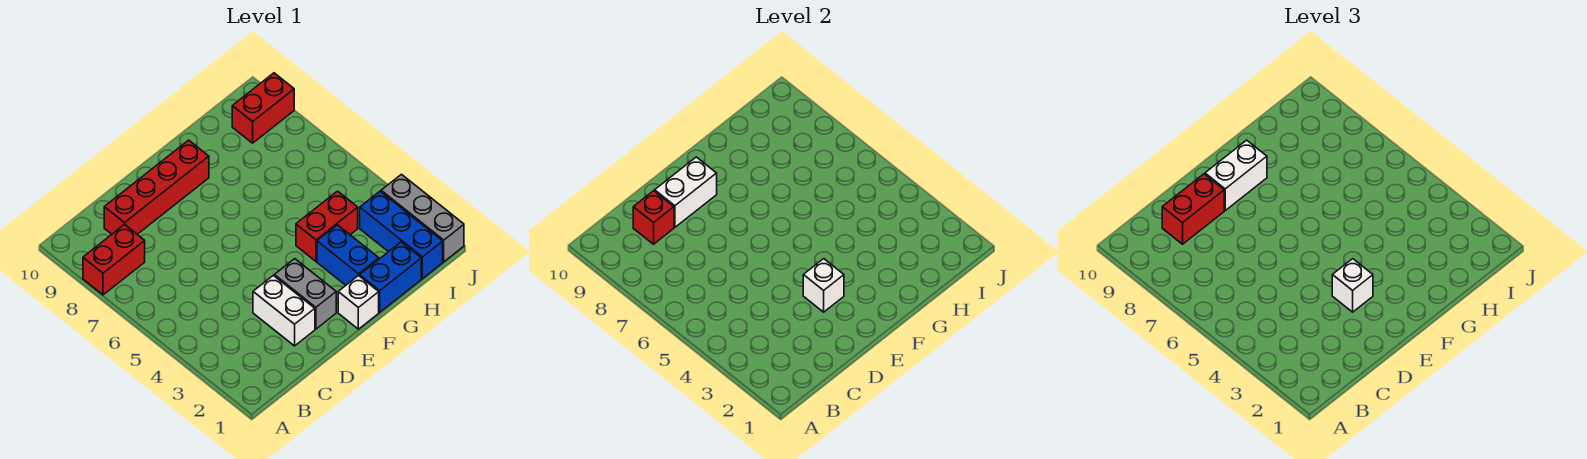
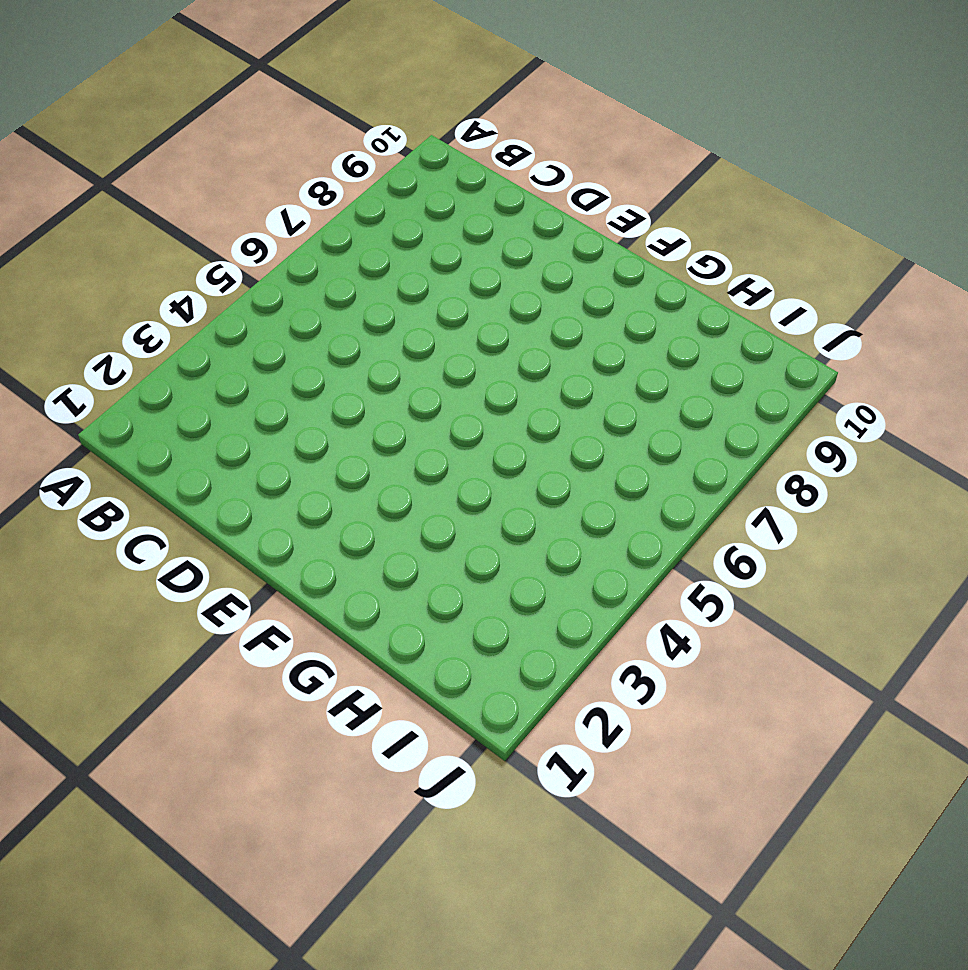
none -> red brick A8:B8 level 1
none -> red brick C9:F9 level 1
none -> white brick D2:D3 level 1

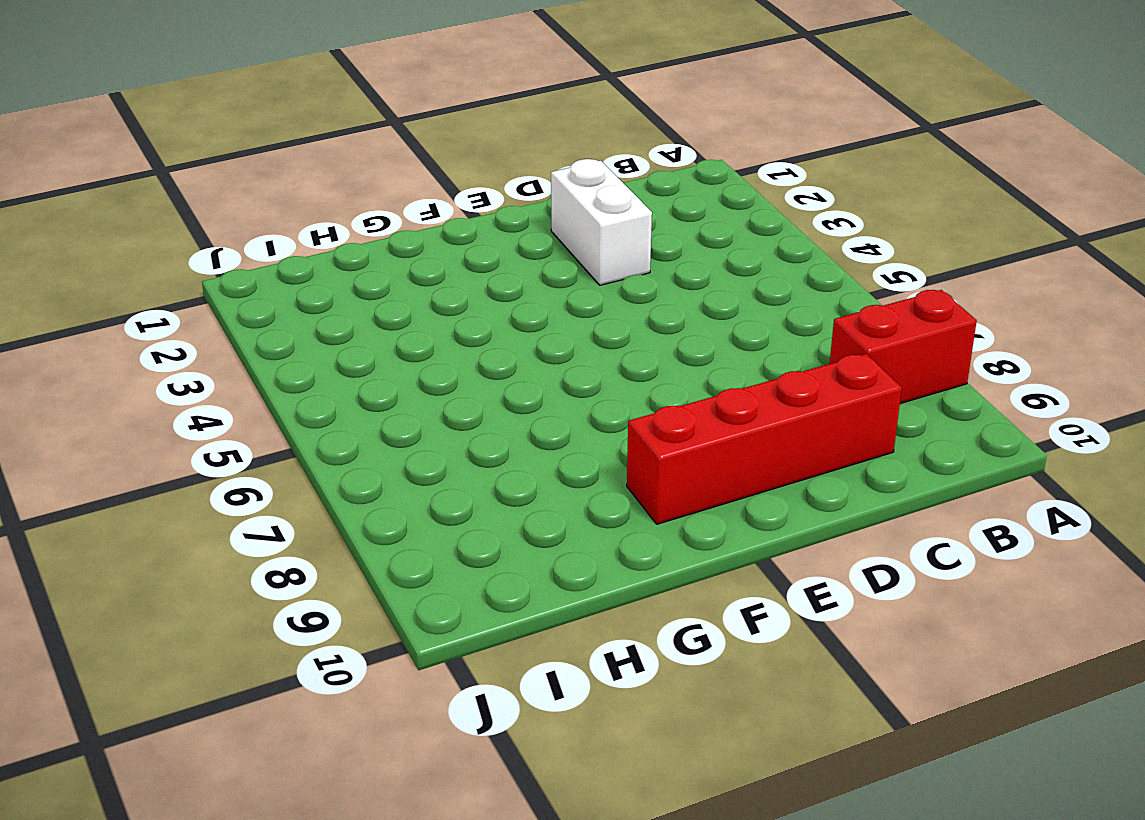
none -> grey brick E2:E3 level 1
none -> white brick F1 level 1
none -> blue brick G1:H1 level 1

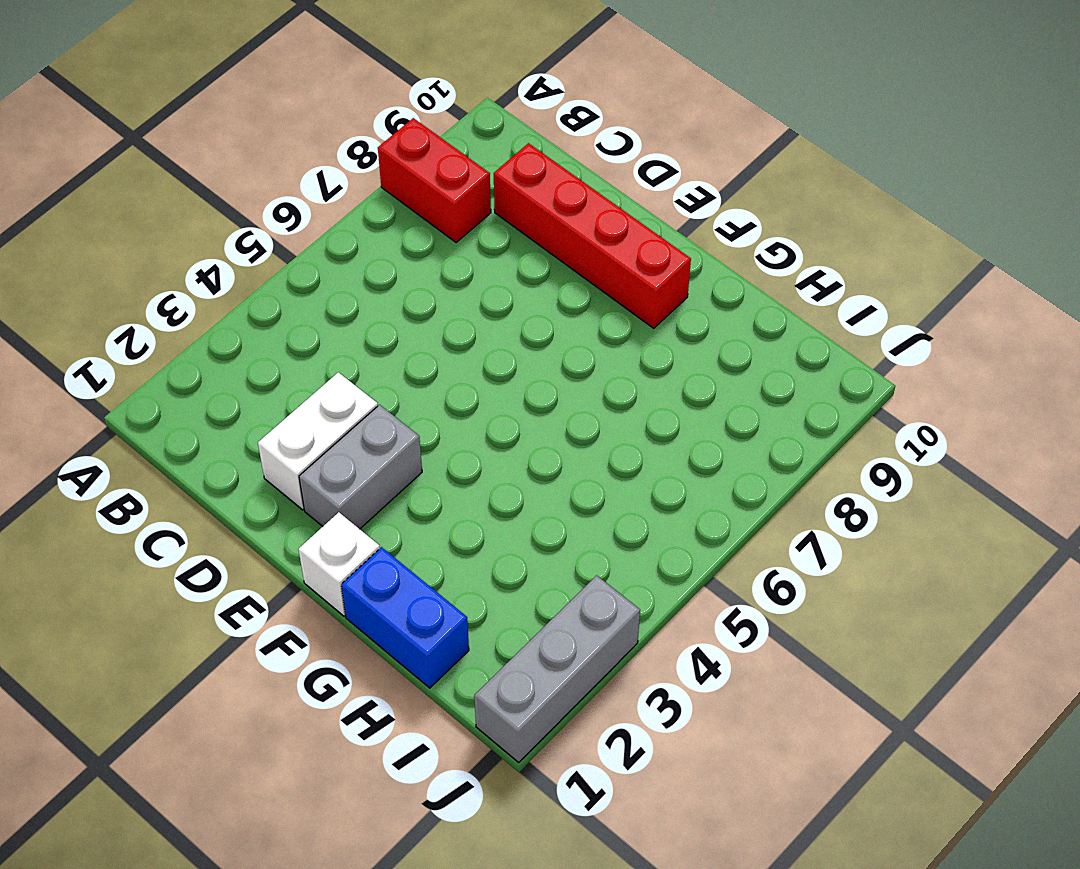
none -> blue brick G2:G3 level 1
none -> red brick G4:H4 level 1
none -> blue brick I1:I3 level 1

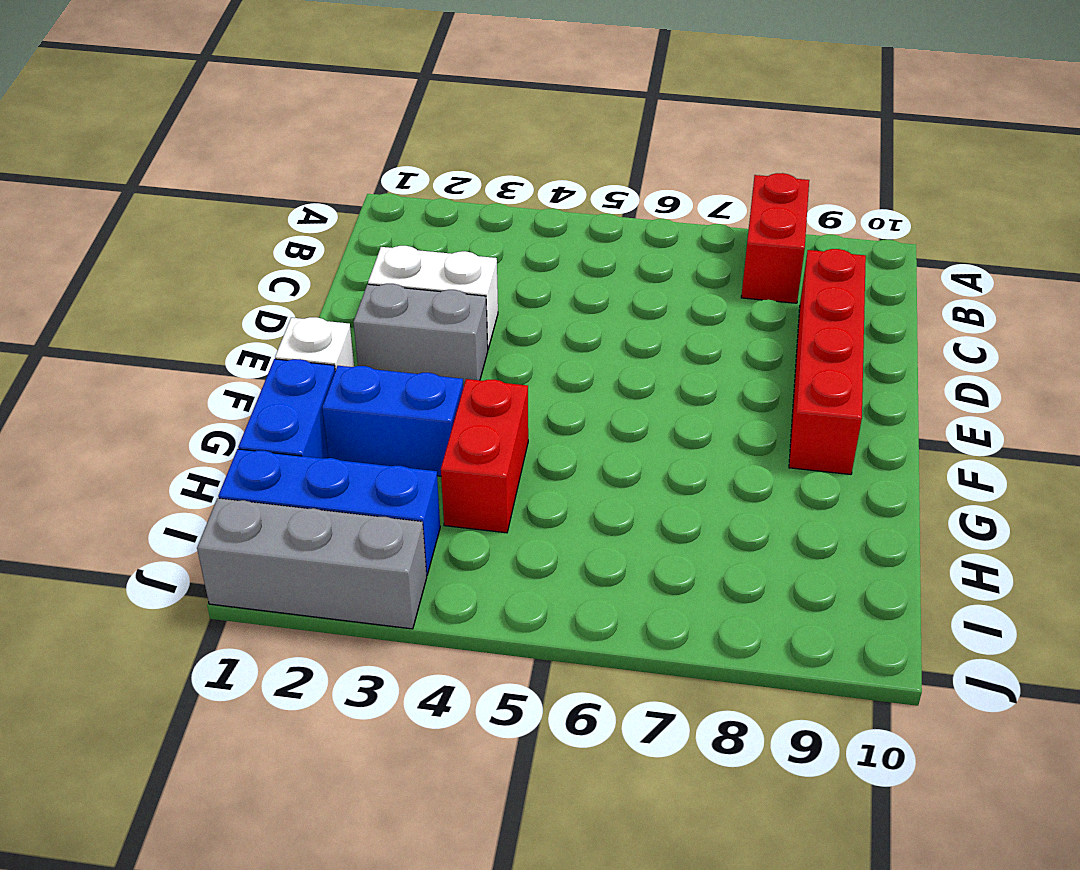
none -> red brick I9:J9 level 1
none -> red brick C9 level 2
none -> white brick D9:E9 level 2

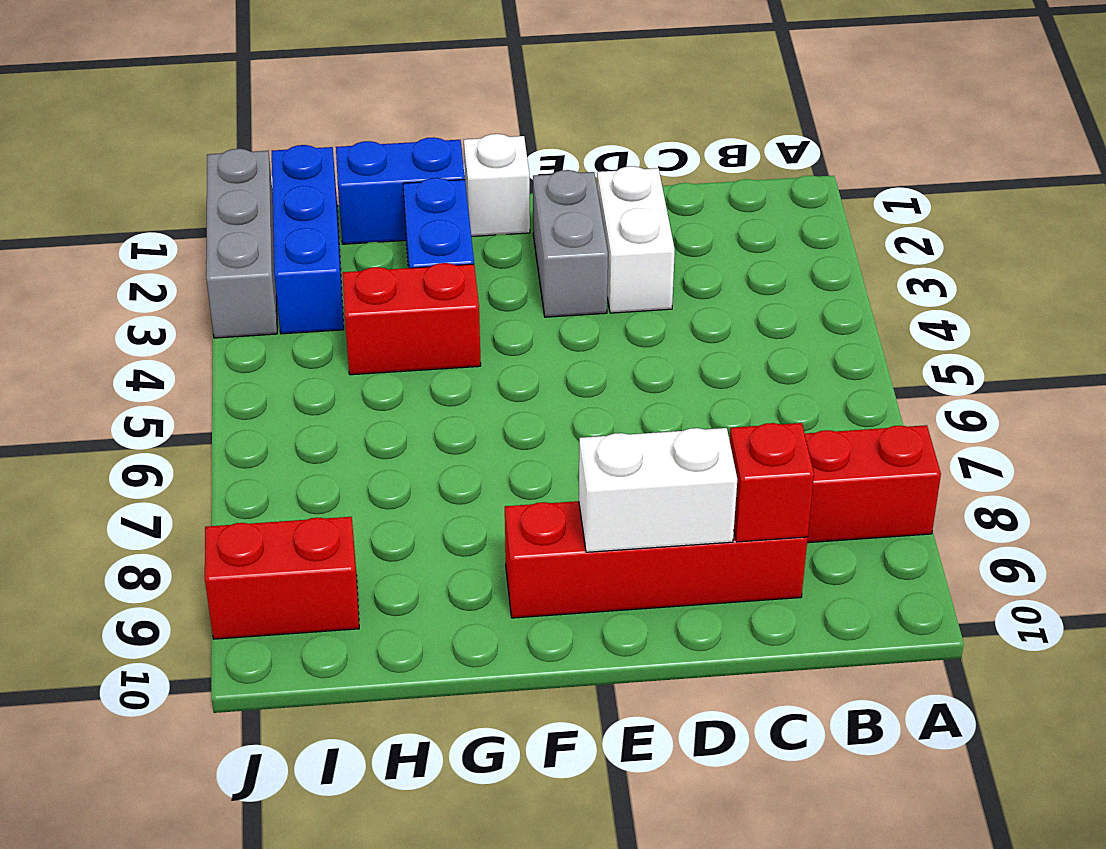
none -> white brick E3 level 2
none -> red brick C9:D9 level 3
none -> white brick E3 level 3

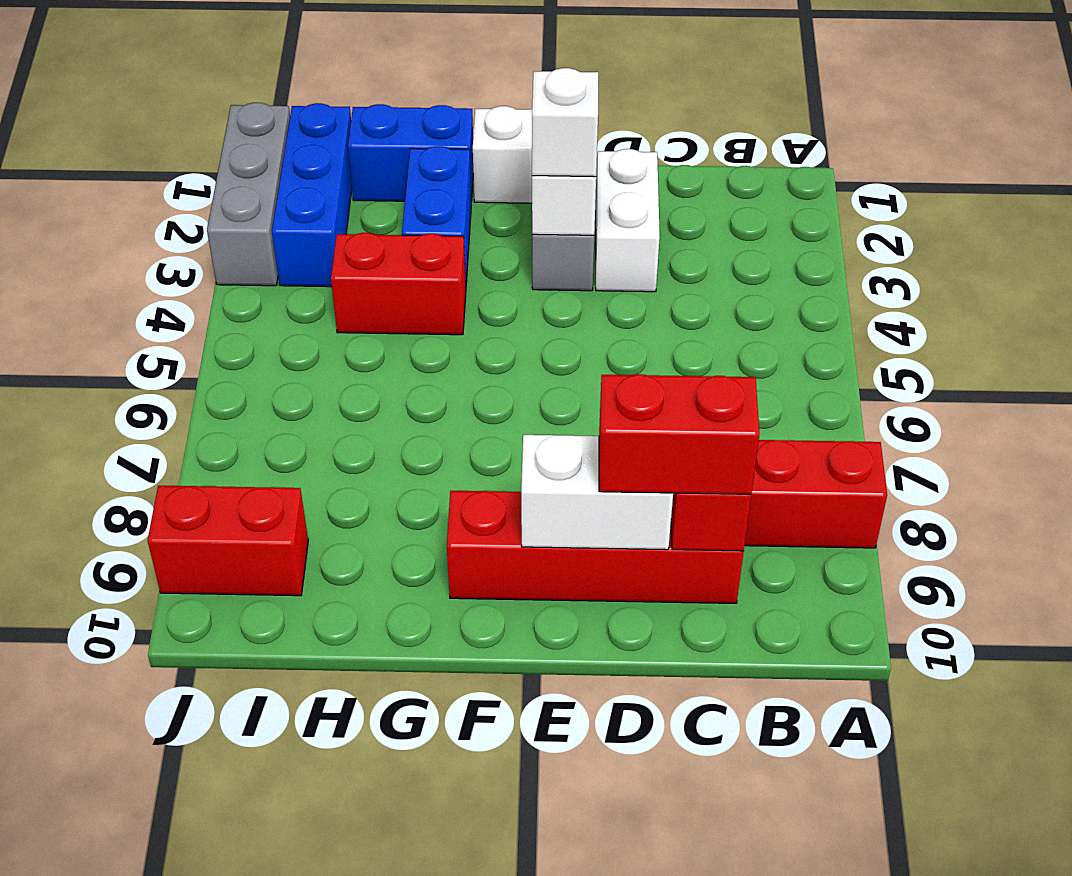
none -> white brick E9:F9 level 3

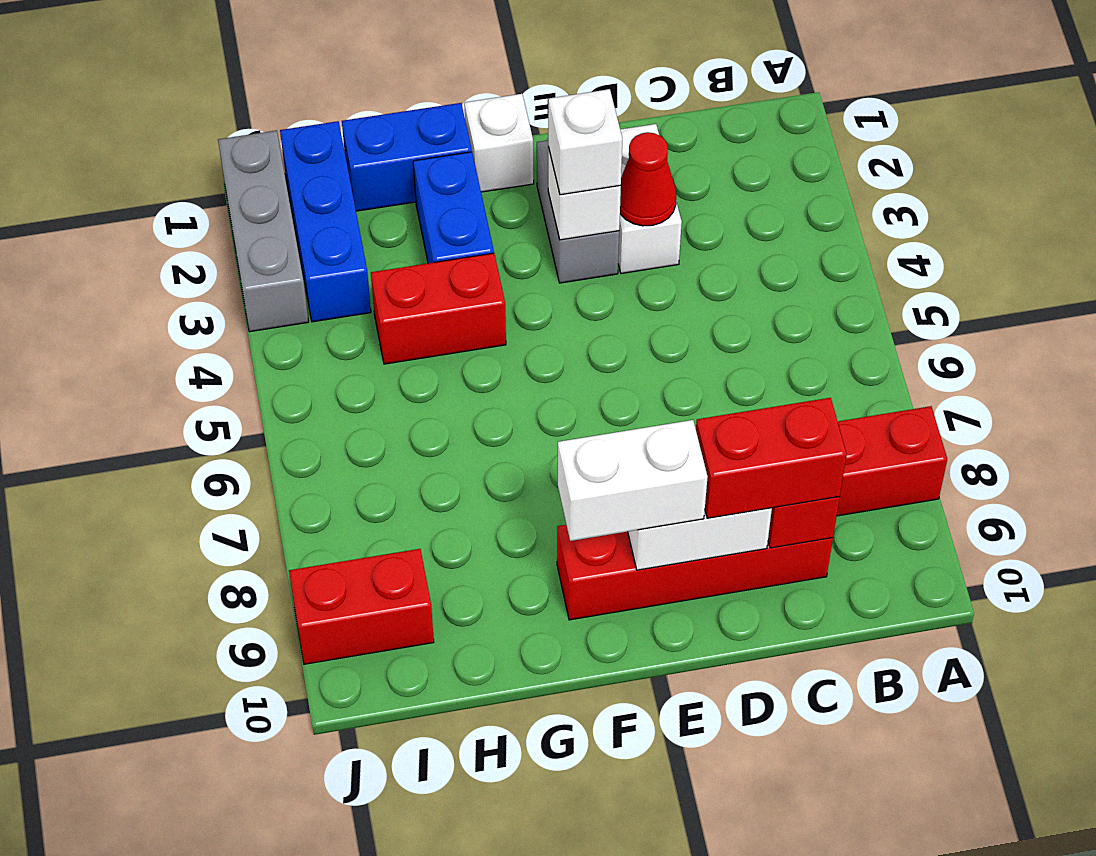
red cone D3 level 2 -> none

